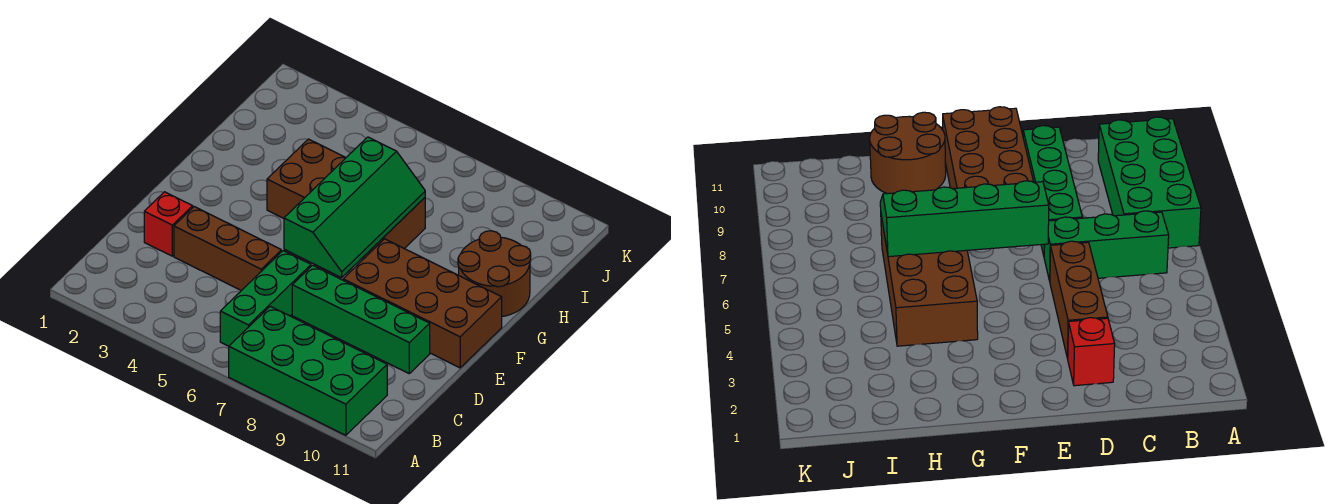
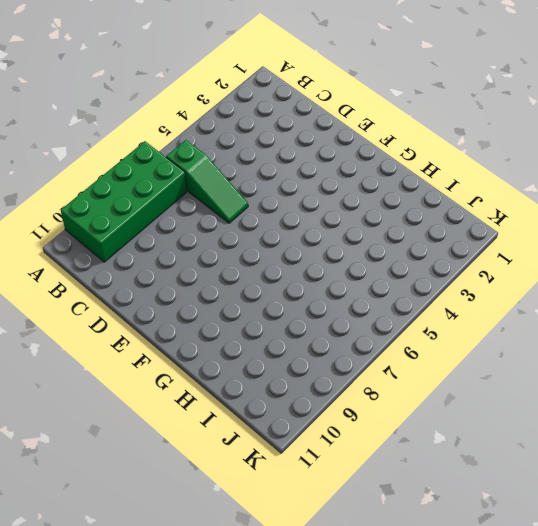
green slope B6:D6 level 1 top B -> green brick B6:D6 level 1
none -> red brick D2 level 1
none -> brown brick D3:D5 level 1

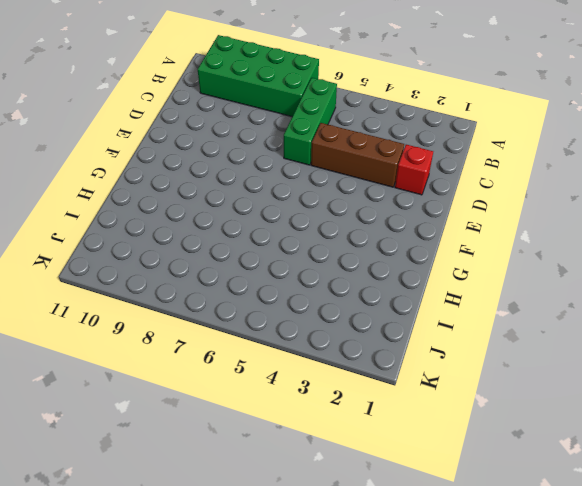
none -> green brick D7:D10 level 1
none -> brown brick E8:F11 level 1

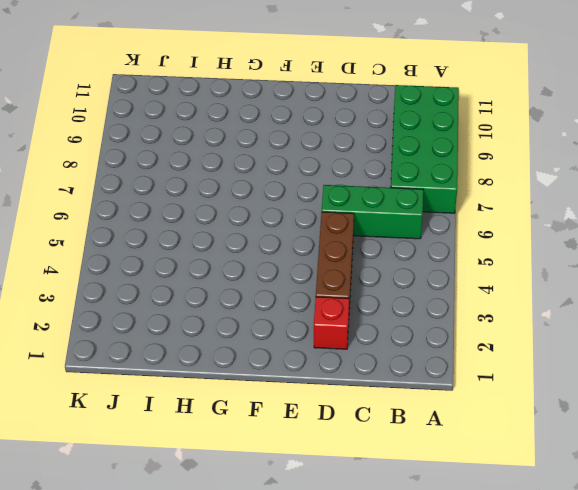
none -> green brick D7:D10 level 1
none -> brown brick E8:F11 level 1

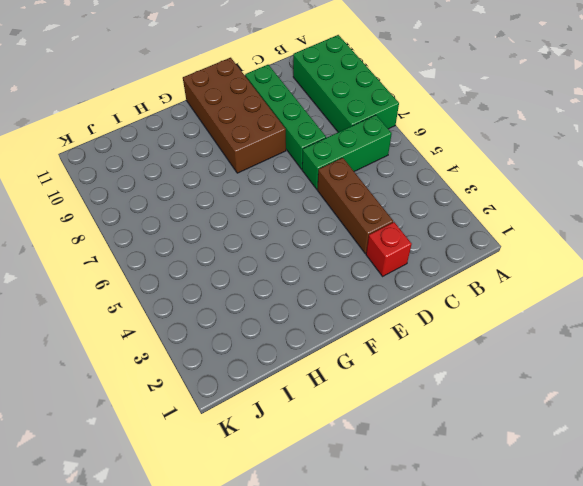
none -> brown brick G4:H7 level 1
none -> brown round brick G10:H11 level 1

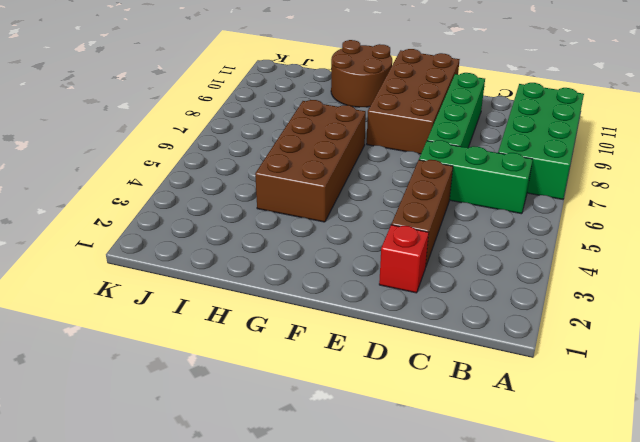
none -> green slope E6:H7 level 2 top 6

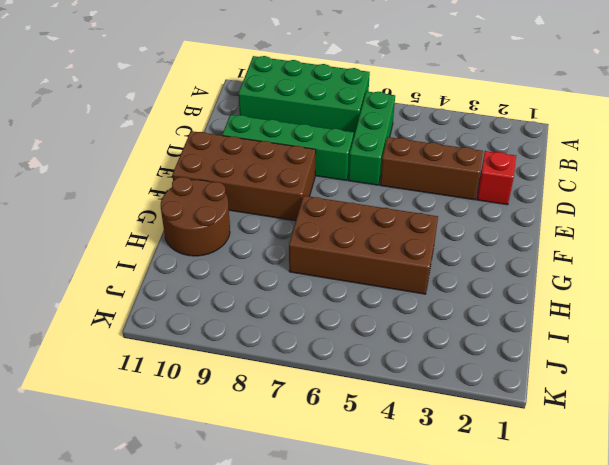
none -> green slope E6:H7 level 2 top 6

